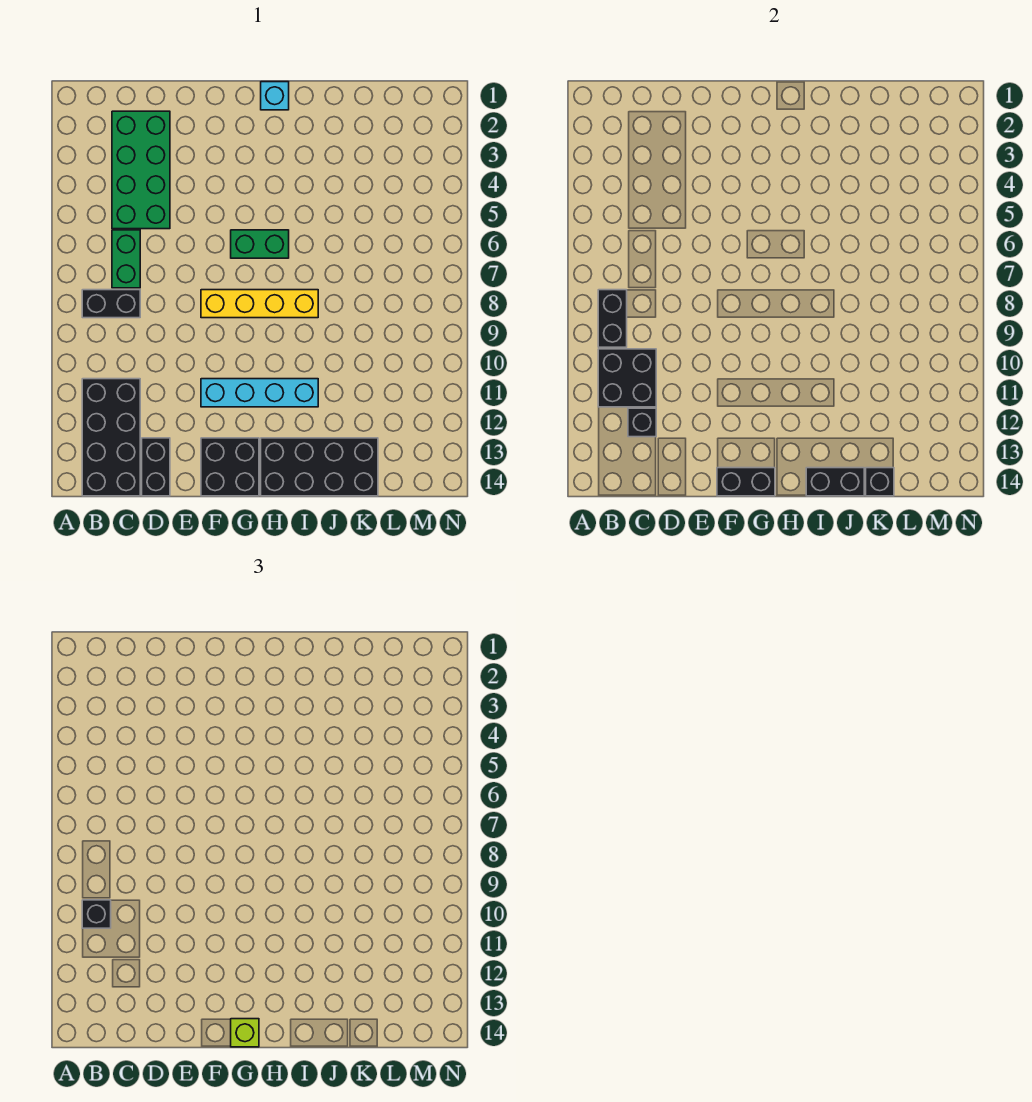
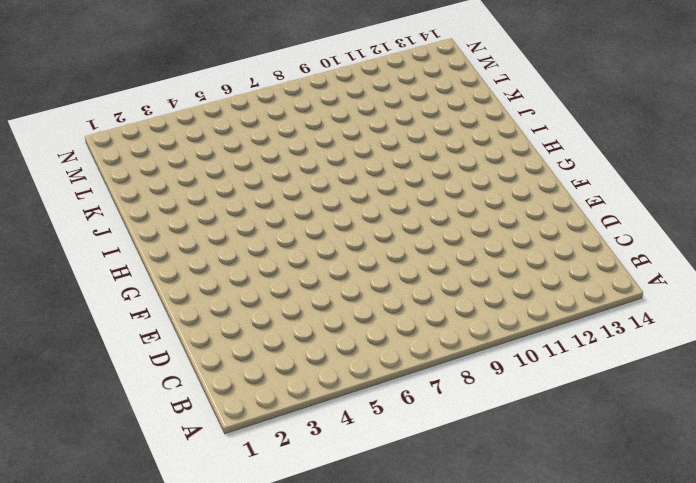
none -> black brick B8:C8 level 1
none -> black brick B11:C14 level 1
none -> green brick C2:D5 level 1

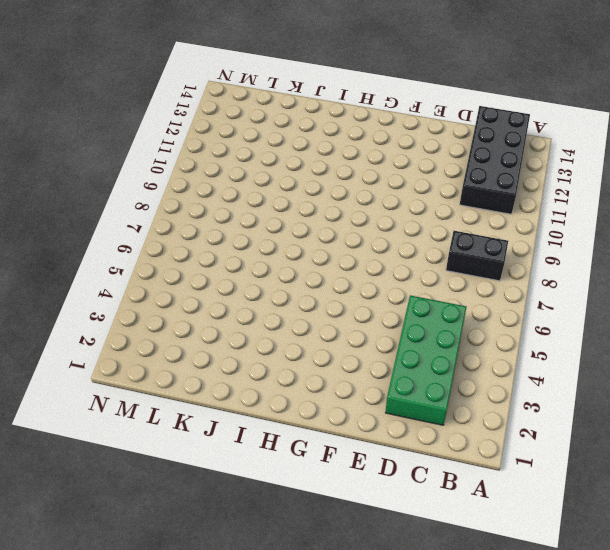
none -> green brick C6:C7 level 1
none -> black brick D13:D14 level 1
none -> yellow brick F8:I8 level 1

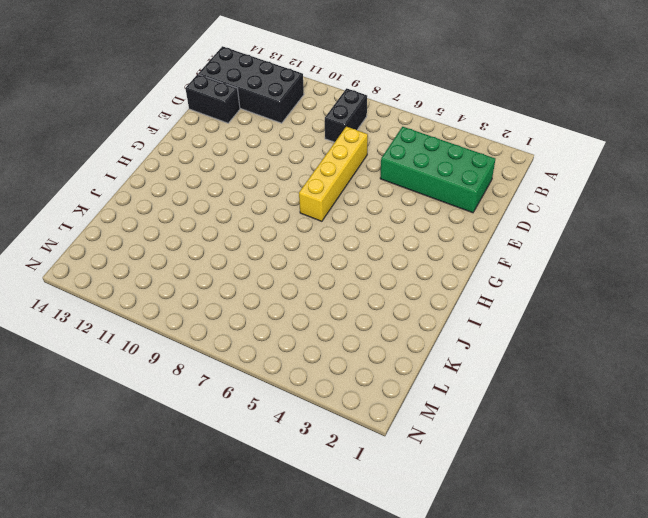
yellow brick D7:G7 level 1 -> yellow brick F8:I8 level 1
none -> green brick C6:C7 level 1
none -> cyan brick F11:I11 level 1
none -> black brick F13:G14 level 1

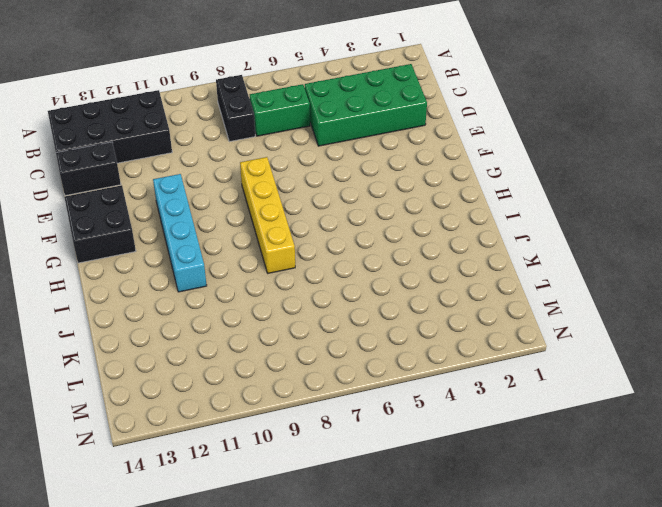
none -> green brick G6:H6 level 1
none -> cyan brick H1 level 1
none -> black brick H13:K14 level 1

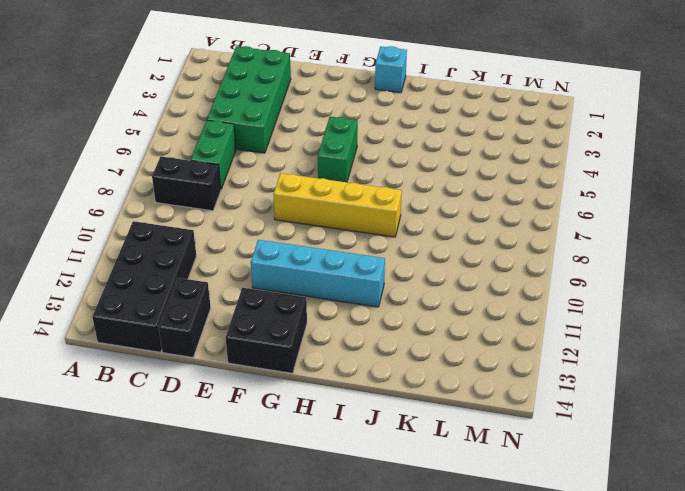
green brick G5:G6 level 1 -> green brick G6:H6 level 1
none -> black brick H13:K14 level 1
none -> black brick B8:B9 level 2
none -> black brick B10:C11 level 2

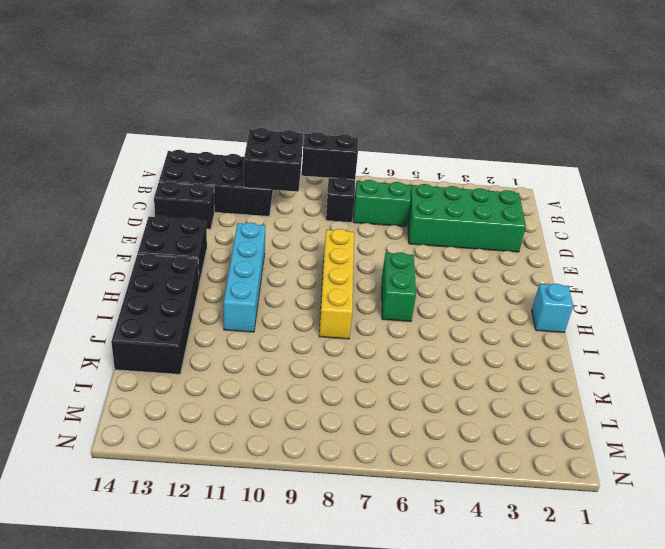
none -> black brick C12 level 2
none -> black brick F14:G14 level 2
none -> black brick I14:J14 level 2

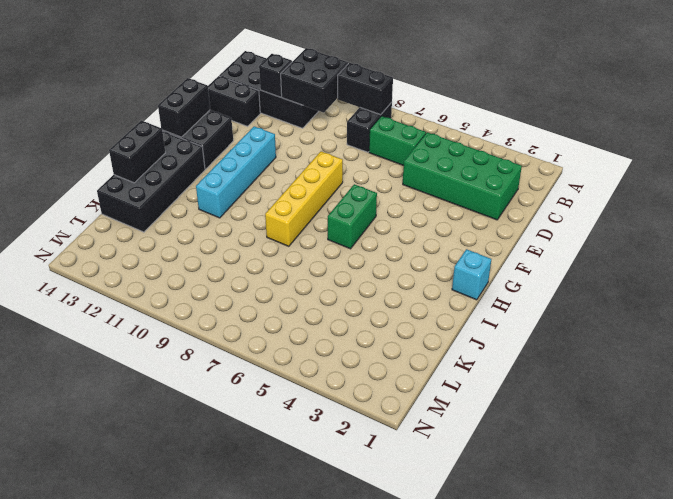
none -> black brick K14 level 2
none -> black brick B10 level 3
none -> lime brick G14 level 3

